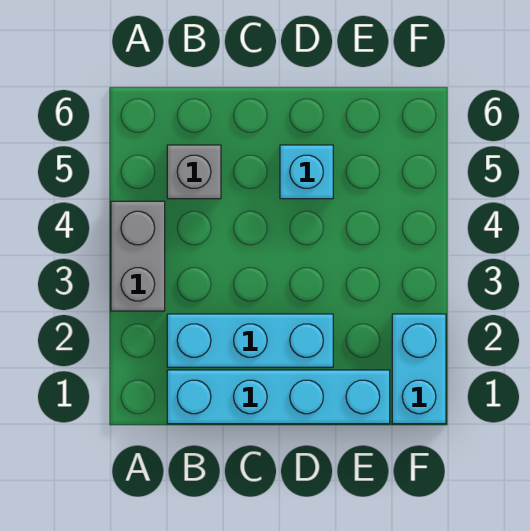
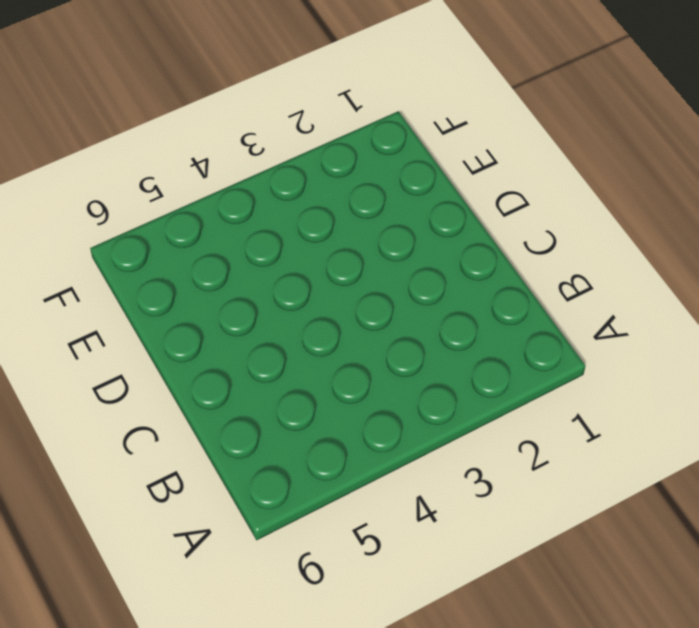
none -> grey brick A3:A4 level 1
none -> cyan brick B1:E1 level 1

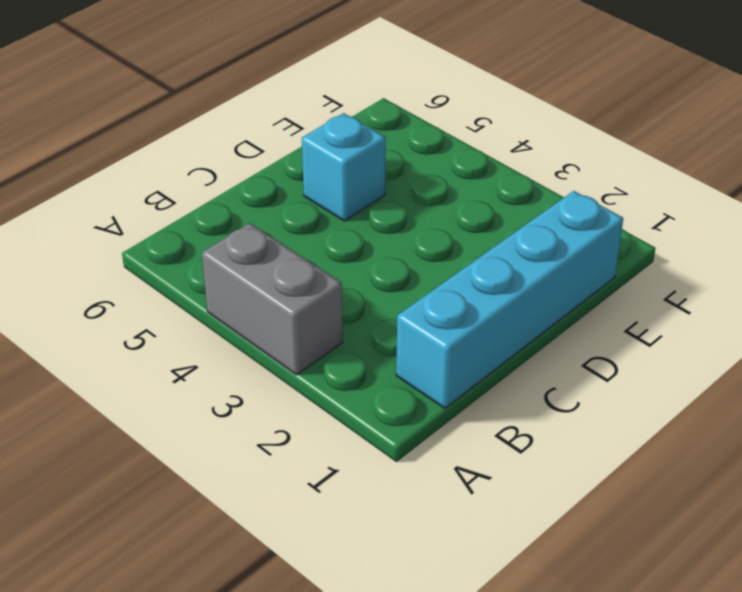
none -> cyan brick B2:D2 level 1
none -> grey brick B5 level 1

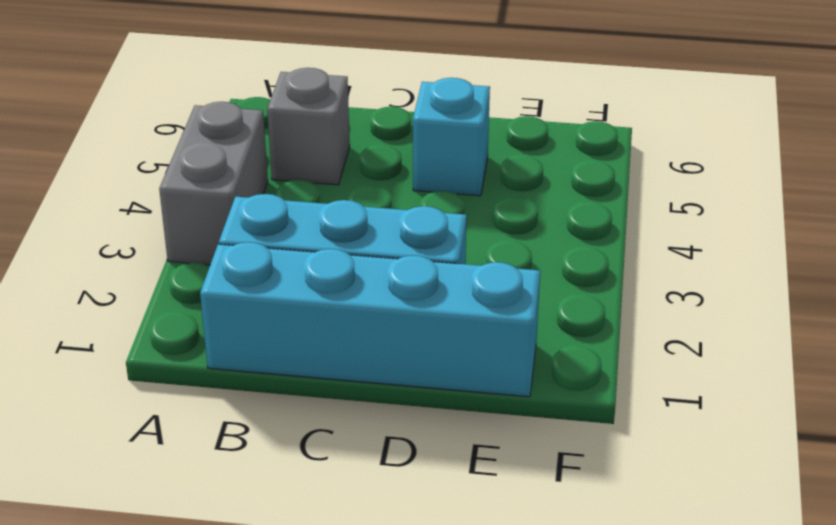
none -> cyan brick F1:F2 level 1

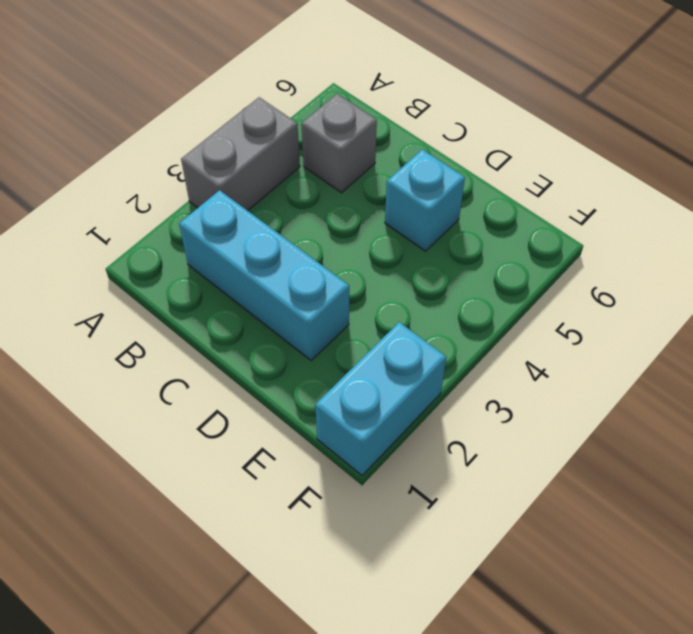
none -> cyan brick B1:E1 level 1

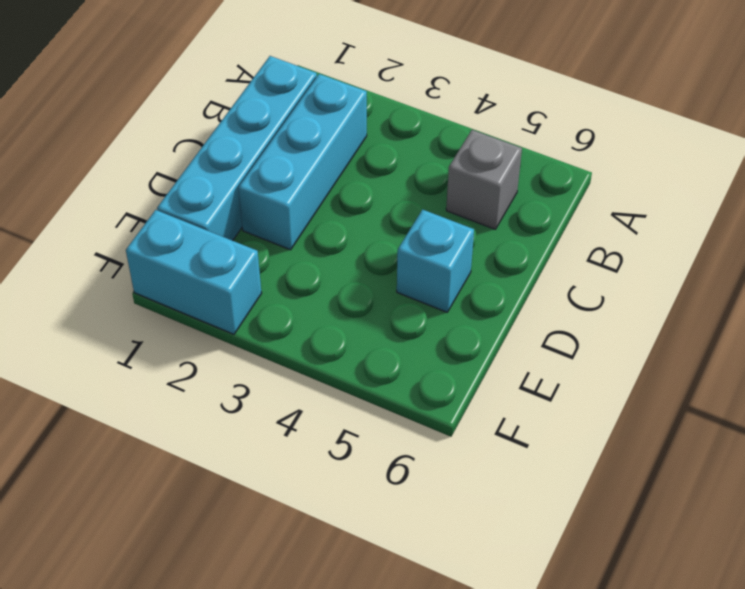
none -> grey brick A3:A4 level 1

